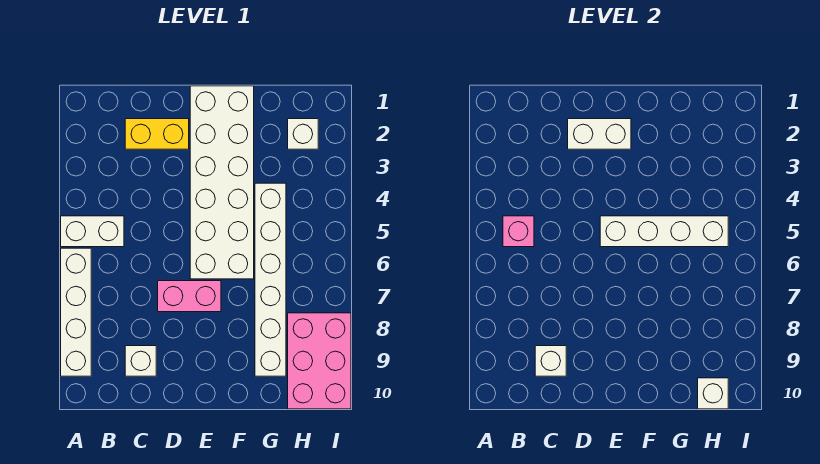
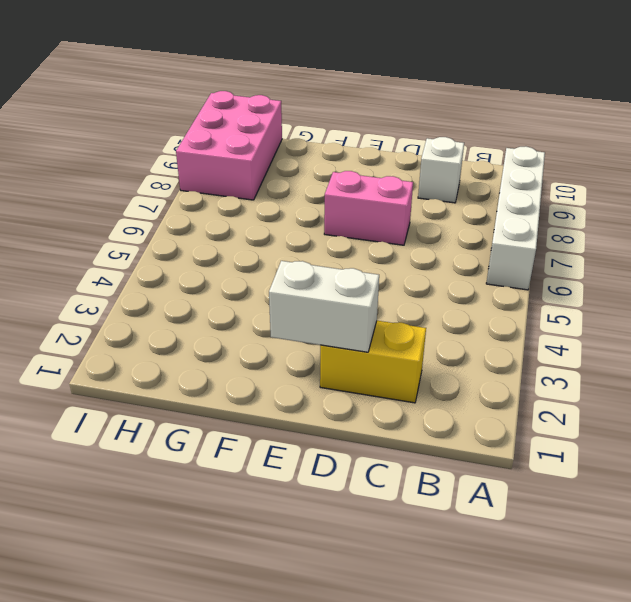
none -> white brick A5:B5 level 1
none -> white brick E1:F6 level 1
none -> white brick G4:G9 level 1

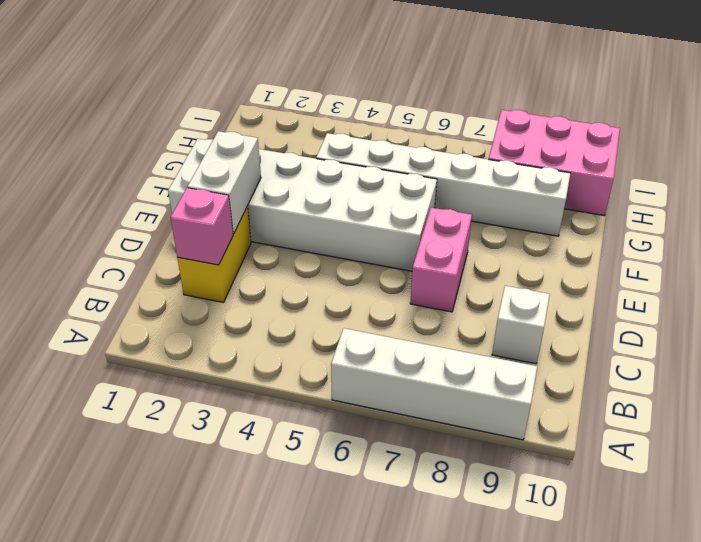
pink brick C2 level 2 -> pink brick B5 level 2
none -> white brick A5:B5 level 1
none -> white brick H2 level 1
none -> white brick C9 level 2

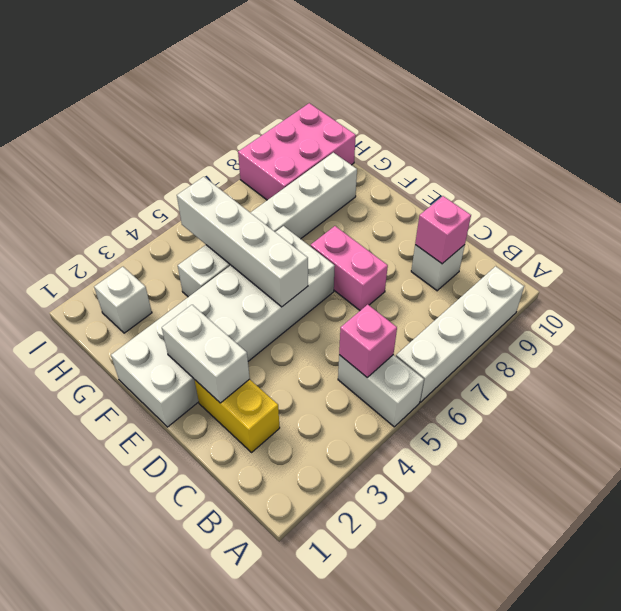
pink brick C9 level 2 -> white brick C9 level 2
none -> white brick H10 level 2

